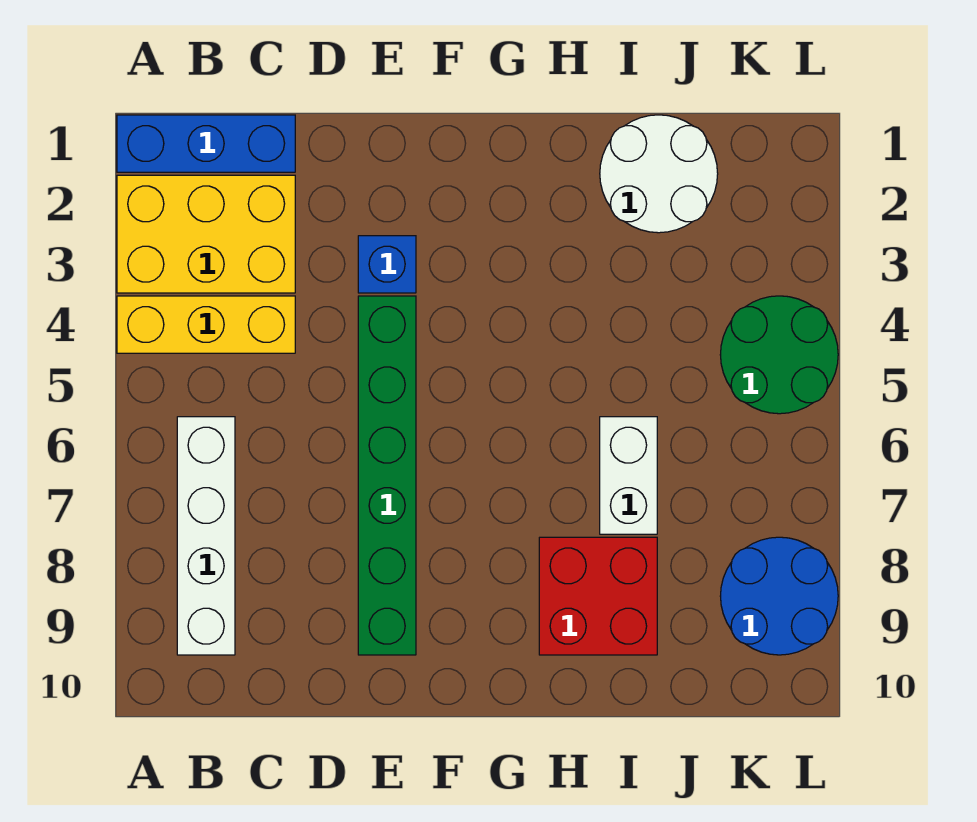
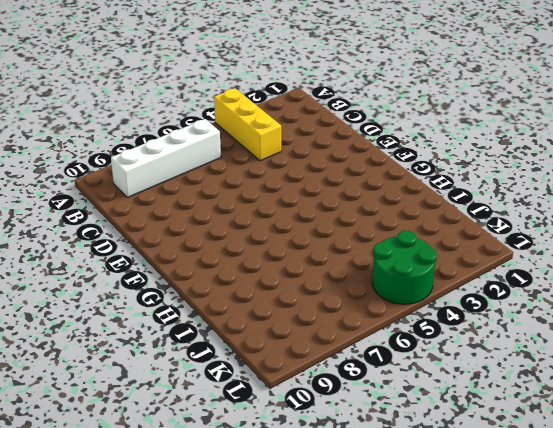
none -> blue brick A1:C1 level 1
none -> yellow brick A2:C3 level 1

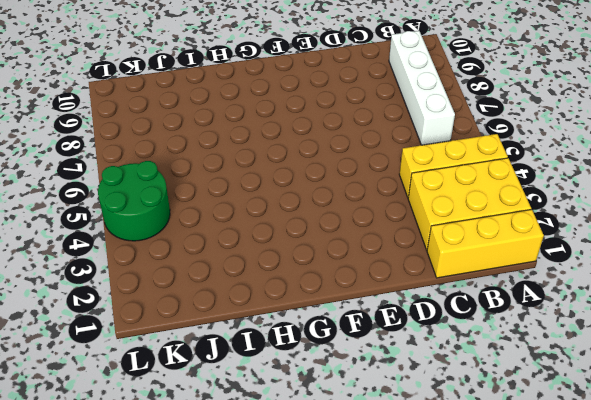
yellow brick A1:C1 level 1 -> blue brick A1:C1 level 1
none -> blue brick E3 level 1
none -> green brick E4:E9 level 1

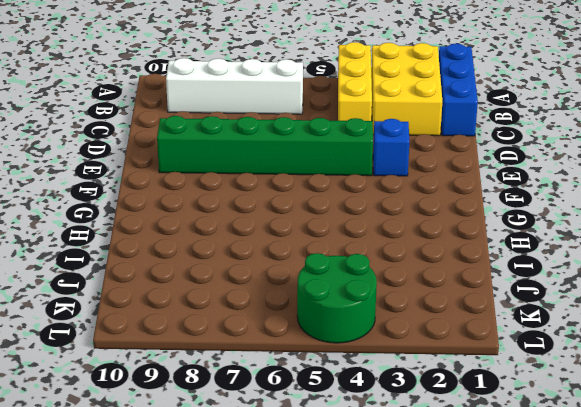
none -> red brick H8:I9 level 1
none -> white round brick I1:J2 level 1

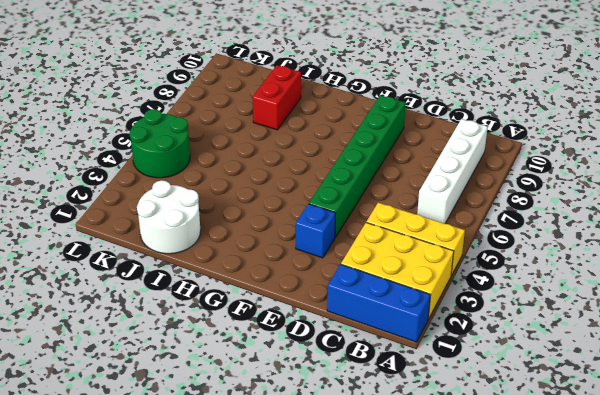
red brick I8:I9 level 1 -> red brick H8:I9 level 1
none -> white brick I6:I7 level 1
none -> blue round brick K8:L9 level 1

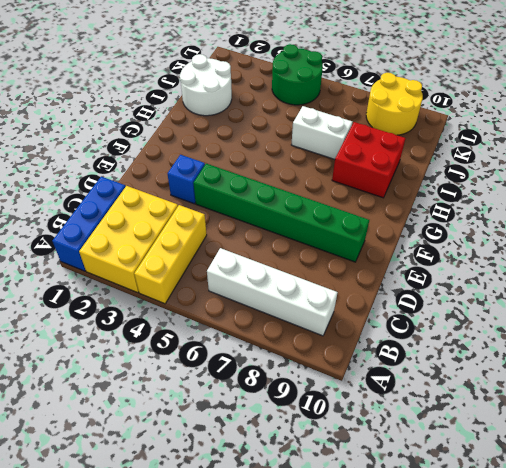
yellow round brick K8:L9 level 1 -> blue round brick K8:L9 level 1

